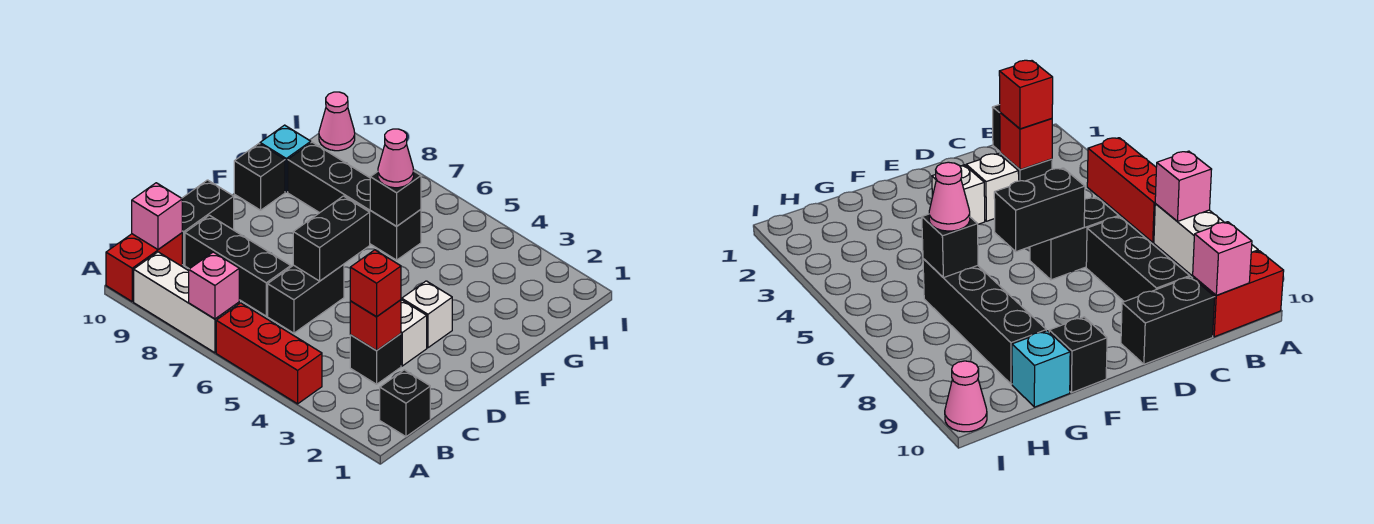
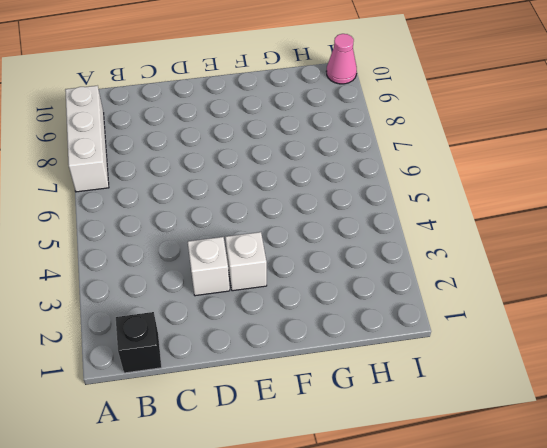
none -> red brick A4:A6 level 1
none -> red brick A10:B10 level 1
none -> black brick C3 level 1

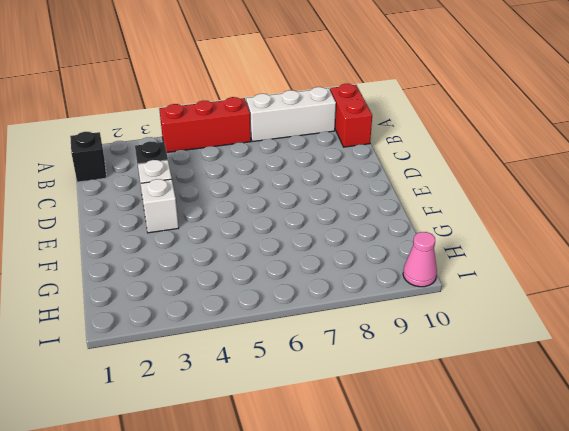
none -> black brick C6:D6 level 1
none -> black brick C7:C9 level 1
none -> black brick C10:D10 level 1

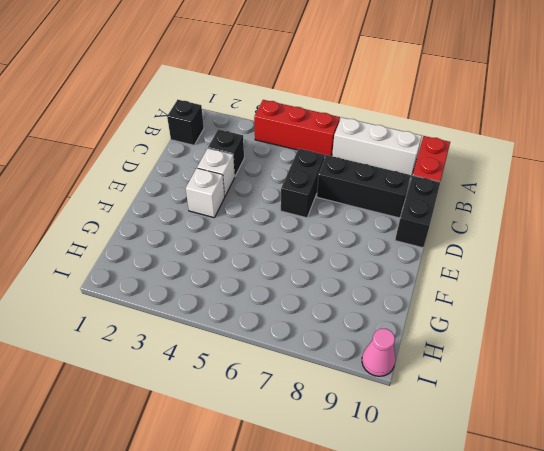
none -> black brick F10 level 1
none -> black brick G6:G9 level 1
none -> cyan brick G10 level 1

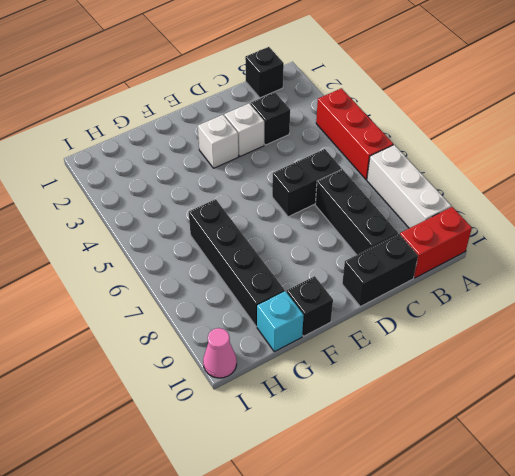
none -> pink brick A7 level 2
none -> pink brick B10 level 2
none -> red brick C3 level 2

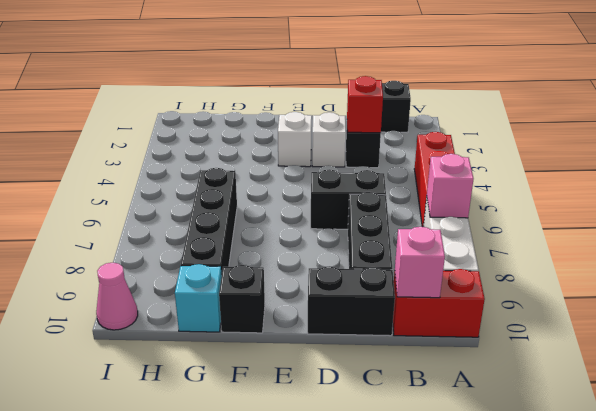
none -> black brick D6:E6 level 2
none -> black brick G6 level 2
none -> red brick C3 level 3

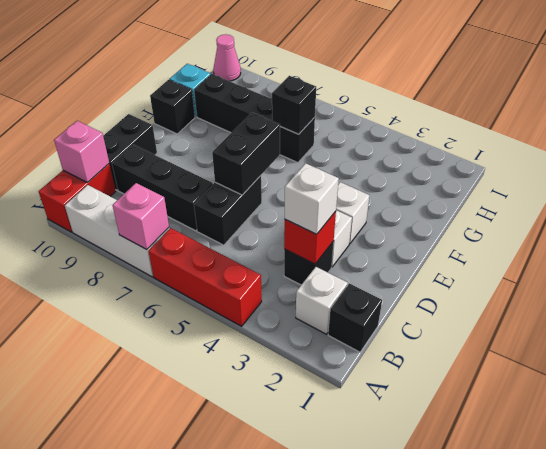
white brick B2 level 1 -> none
white brick C3 level 3 -> red brick C3 level 3
none -> pink cone G6 level 3

